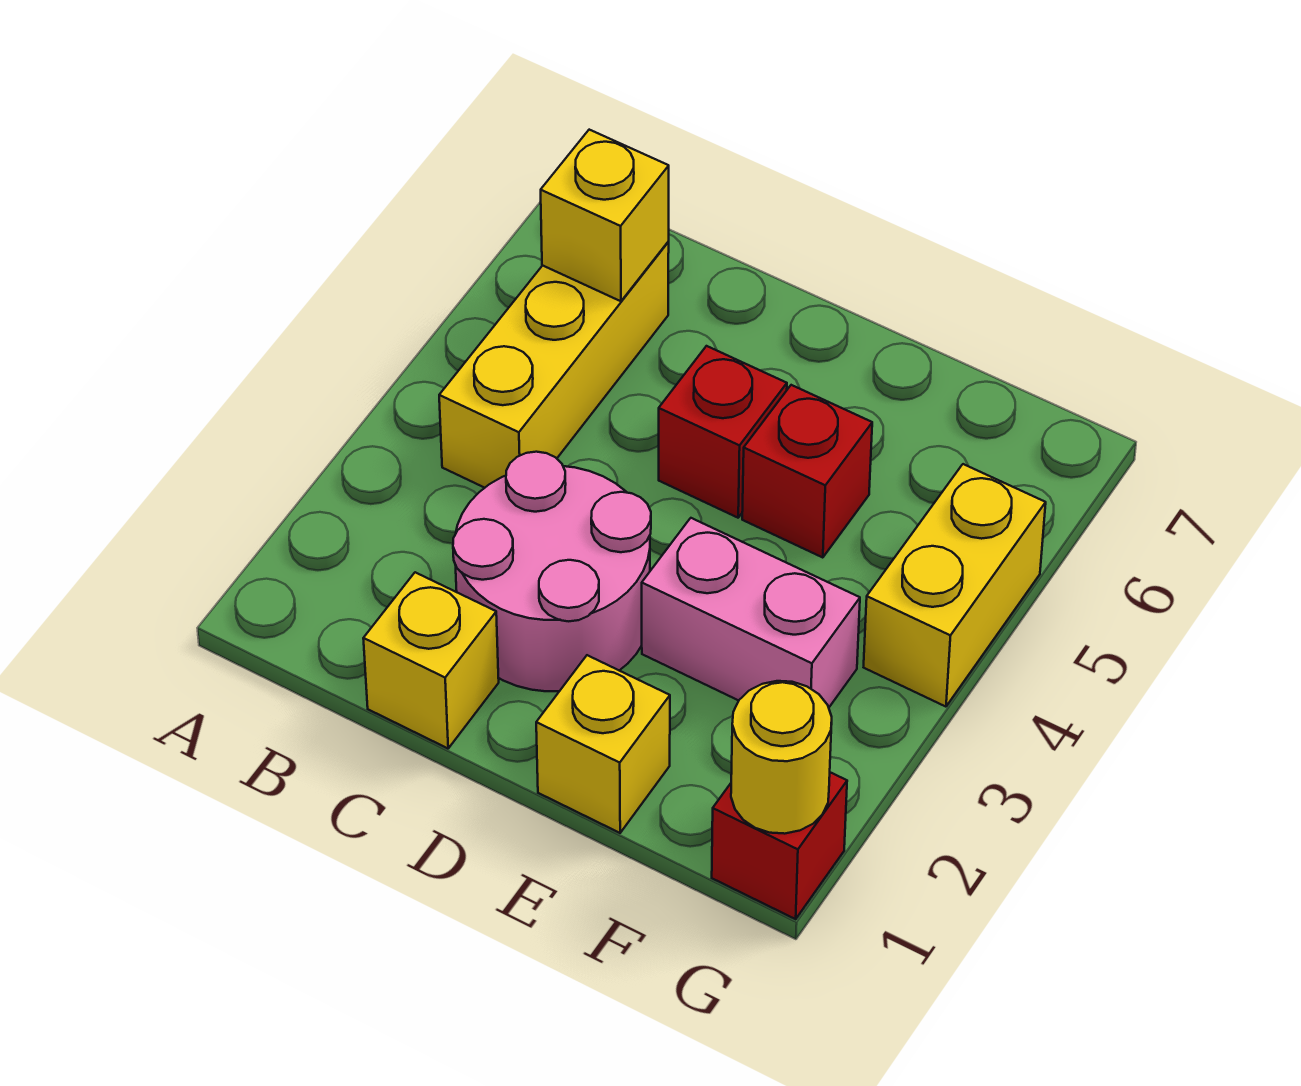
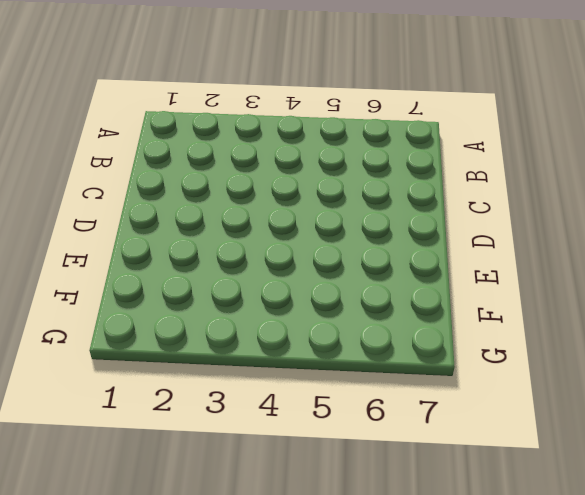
none -> yellow brick B4:B6 level 1
none -> yellow brick C1 level 1

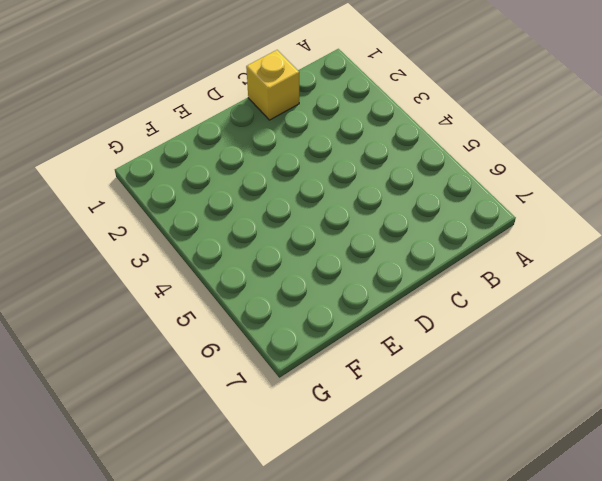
none -> yellow brick B4:B6 level 1
none -> pink round brick C2:D3 level 1

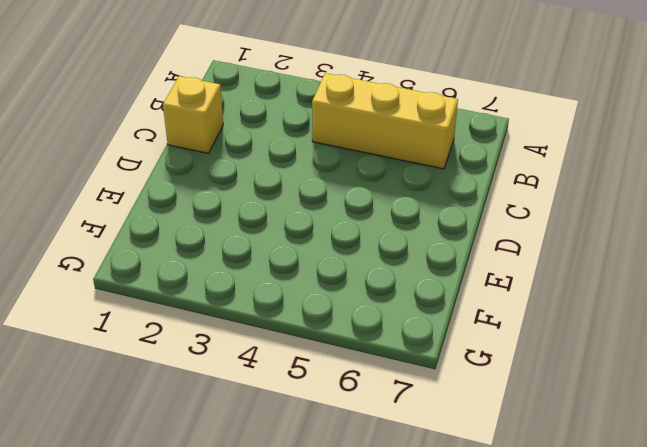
none -> pink round brick C2:D3 level 1
none -> red brick D5 level 1

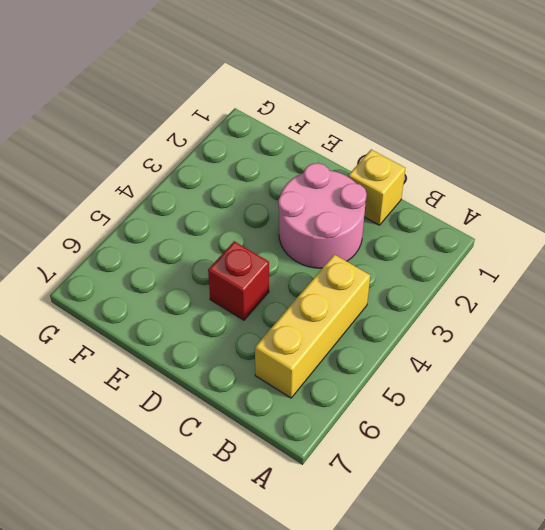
none -> yellow brick E1 level 1
none -> pink brick E3:F3 level 1

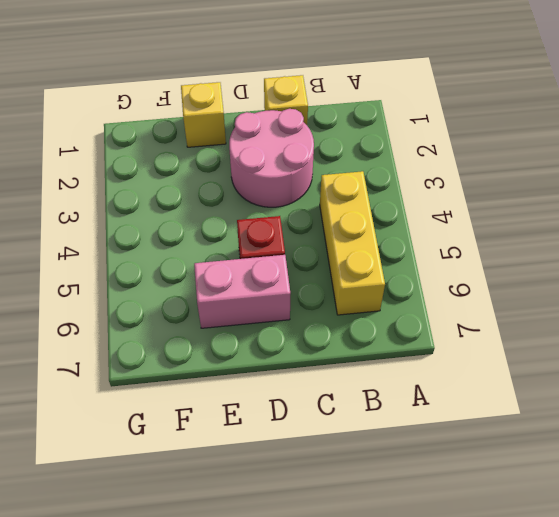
pink brick D6:E6 level 1 -> pink brick E3:F3 level 1
none -> red brick E5 level 1
none -> red brick G1 level 1

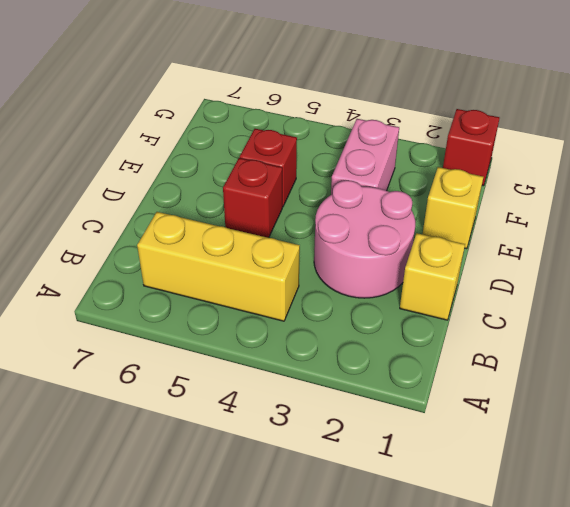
none -> yellow brick G4:G5 level 1
none -> yellow brick B6 level 2

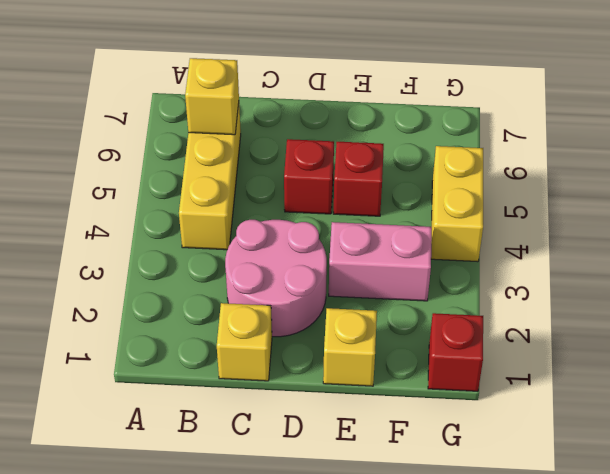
none -> yellow round brick G1 level 2

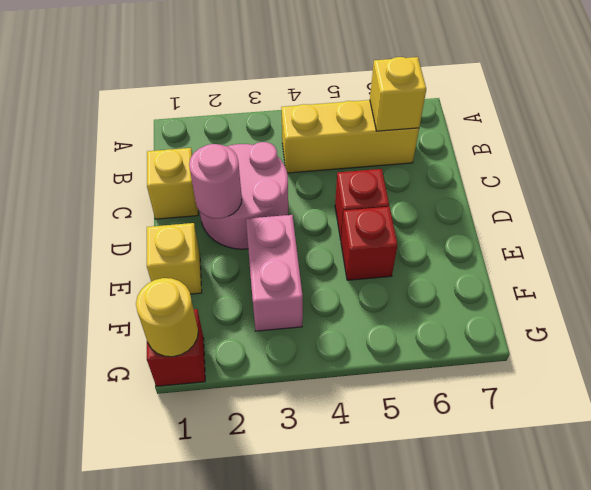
pink round brick D2 level 2 -> none
none -> yellow brick G4:G5 level 1

